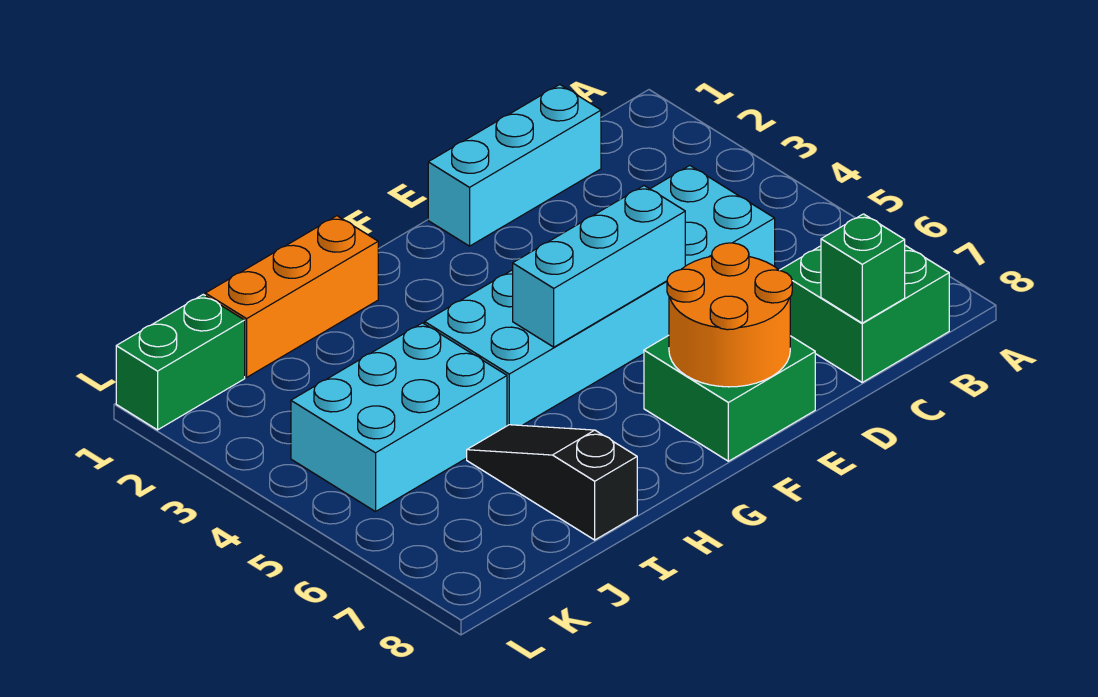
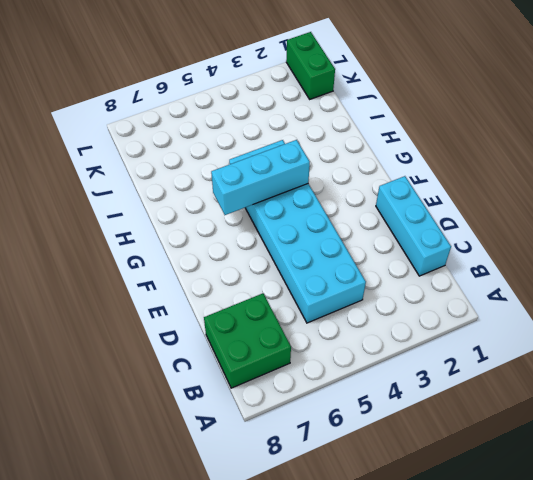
cyan brick G4:G6 level 2 -> cyan brick E5:G5 level 2
none -> green brick E7:F8 level 1
none -> orange brick H1:J1 level 1

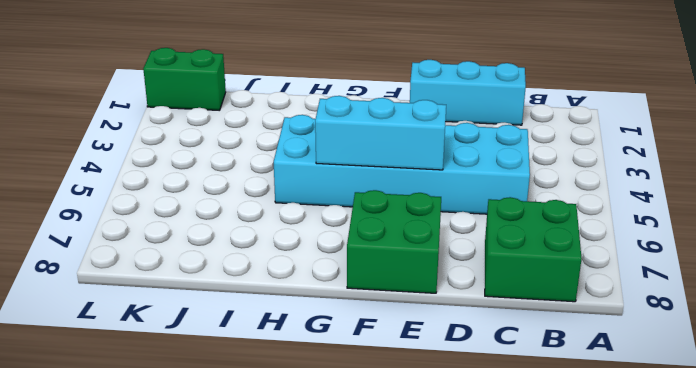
none -> orange brick H1:J1 level 1
none -> cyan brick I4:K5 level 1

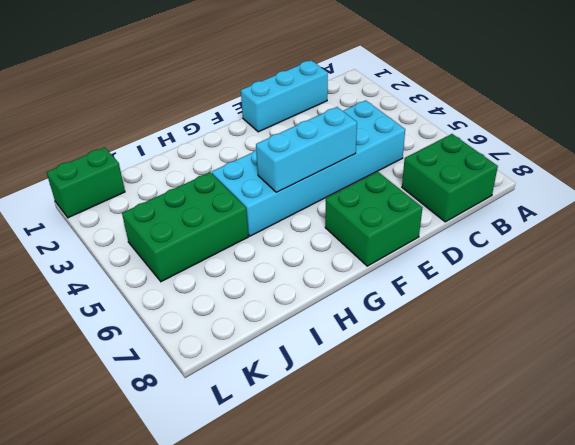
green brick I4:K5 level 1 -> cyan brick I4:K5 level 1
none -> orange brick H1:J1 level 1
none -> black slope I6:I8 level 1 top 8

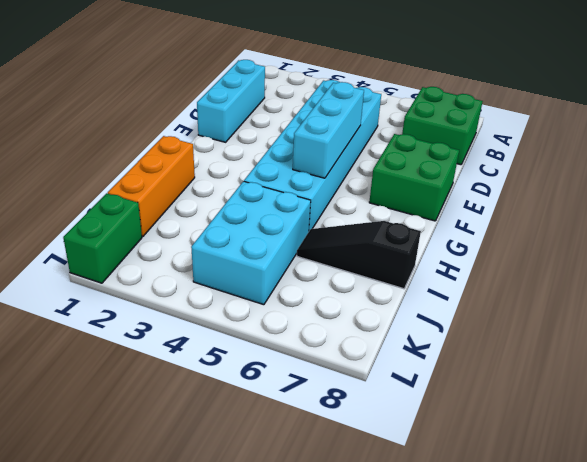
none -> green brick C8 level 2
none -> orange round brick E7:F8 level 2

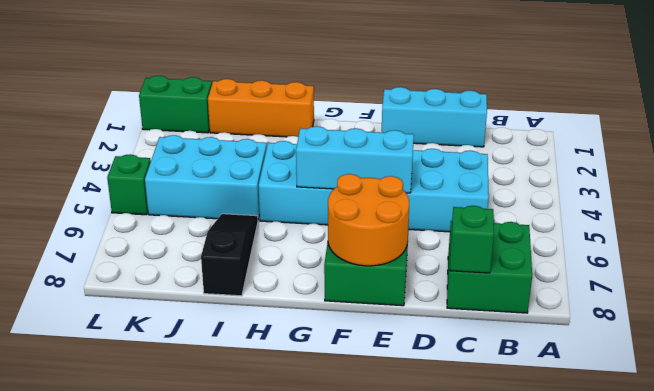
green brick L5 level 1 -> none

